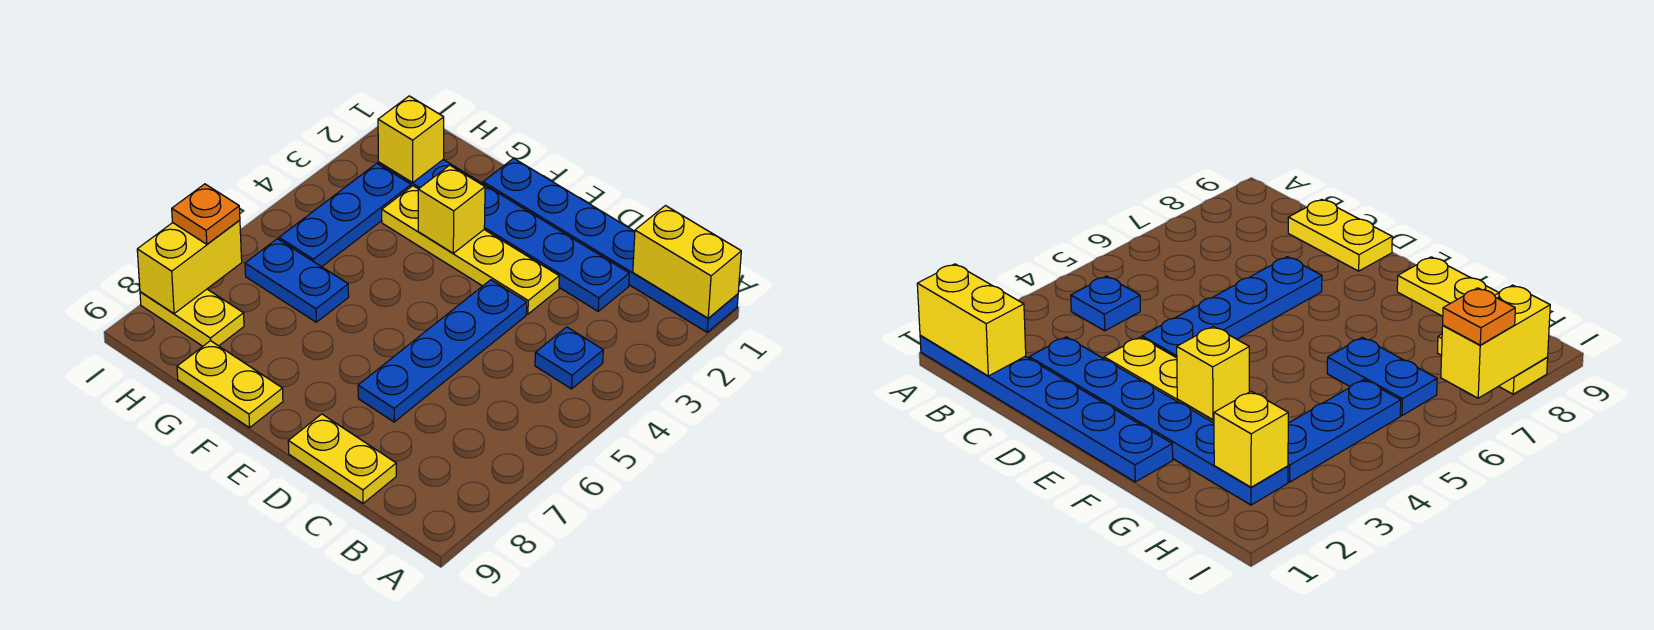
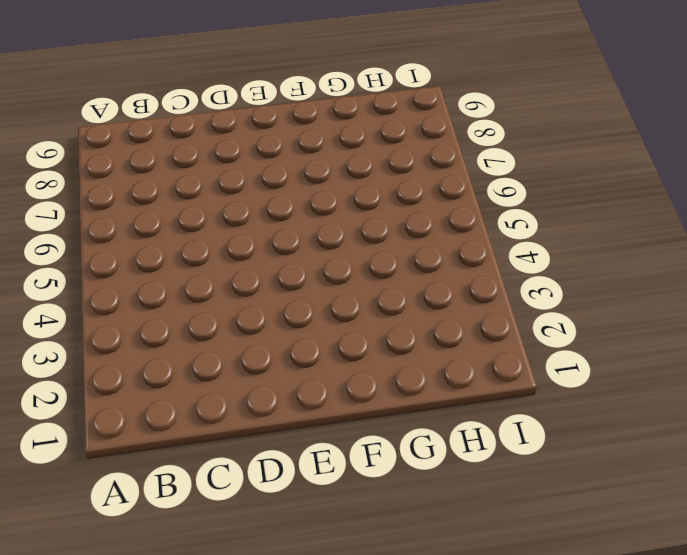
none -> blue plate A1:F1 level 1
none -> blue plate B4 level 1
none -> blue plate C2:H2 level 1

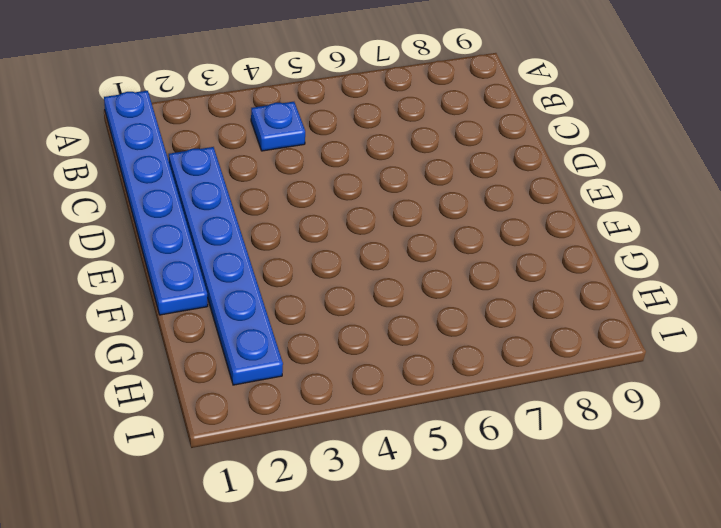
none -> yellow plate C9:D9 level 1
none -> yellow plate D3:G3 level 1
none -> blue plate D4:D7 level 1

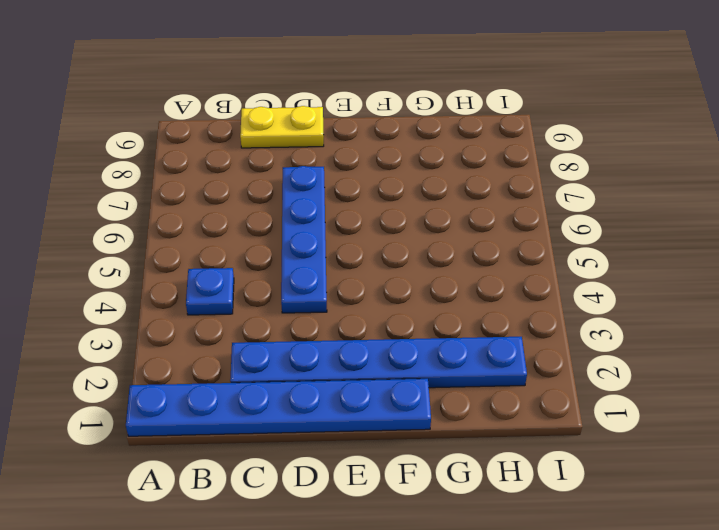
none -> yellow plate D3:G3 level 1
none -> yellow plate F9:G9 level 1
none -> blue plate G6:H6 level 1

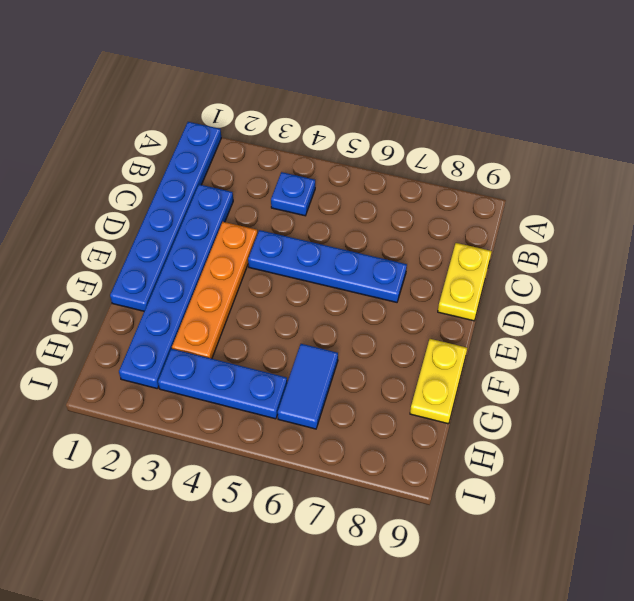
orange plate D3:G3 level 1 -> yellow plate D3:G3 level 1
blue tile G6:H6 level 1 -> blue plate G6:H6 level 1
none -> yellow plate H8:I8 level 1
none -> yellow brick A1:B1 level 2
none -> yellow brick F3 level 2

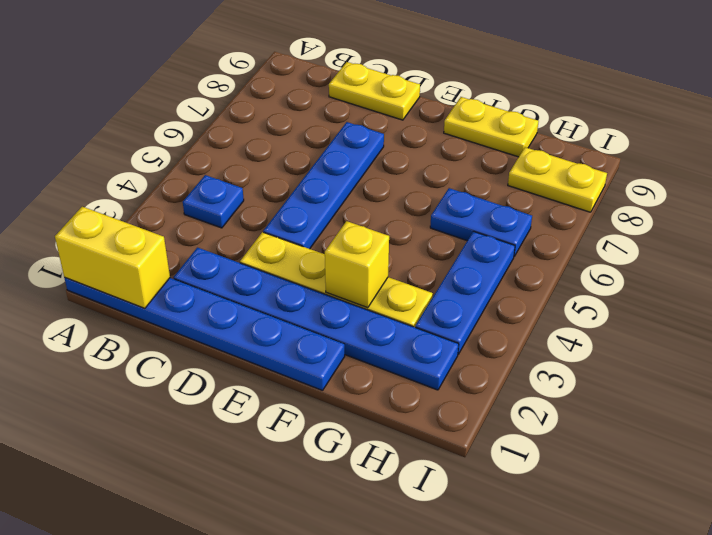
none -> yellow brick H2 level 2
none -> yellow brick I7:I8 level 2
none -> orange plate I7 level 3

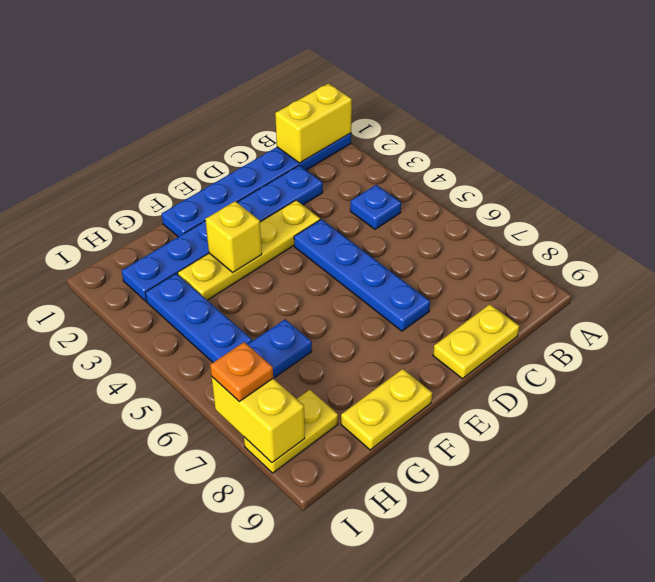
none -> yellow brick H2 level 2

